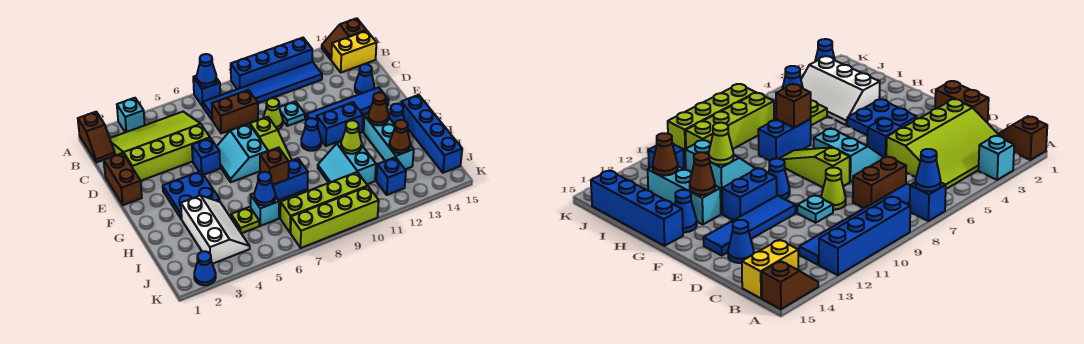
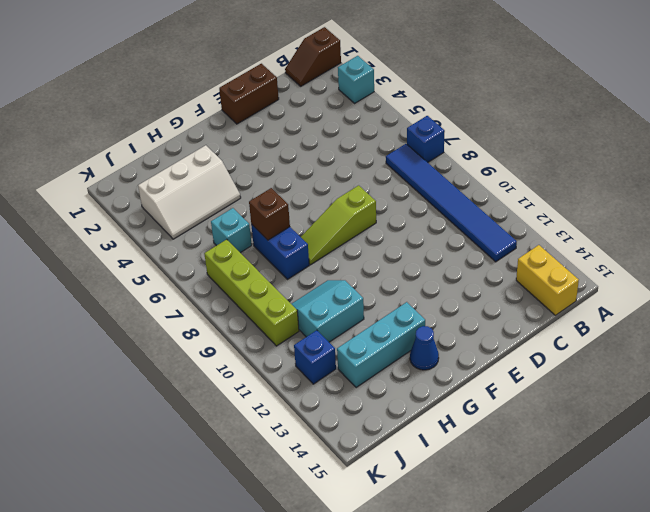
none -> blue brick A9:A12 level 1
none -> brown slope A14:A15 level 1 top 15
none -> lime slope B2:D5 level 1 top D
none -> brown brick C7:C8 level 1

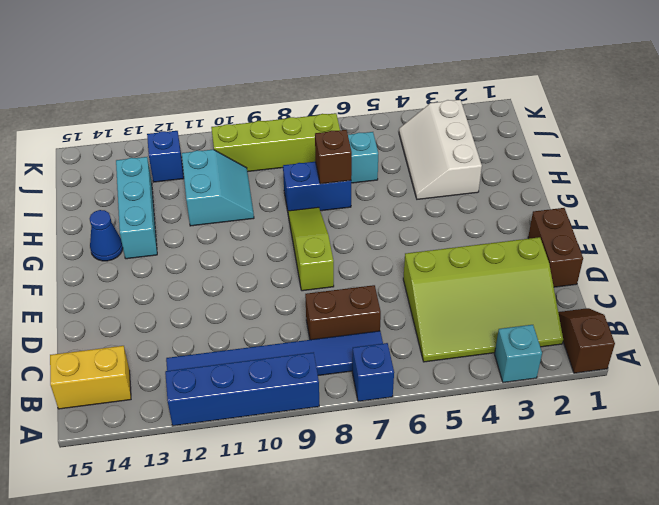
none -> brown slope A14:A15 level 1 top 15
none -> lime cone D9 level 1
none -> cyan plate D10 level 1
none -> blue cone D14 level 1

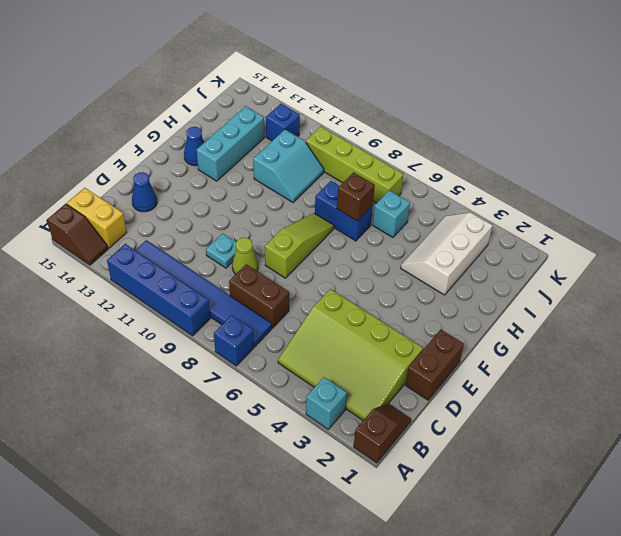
none -> blue brick E5 level 1
none -> cyan slope E6:F7 level 1 top 7
none -> blue tile E11:E14 level 1
none -> blue plate F3:G4 level 1

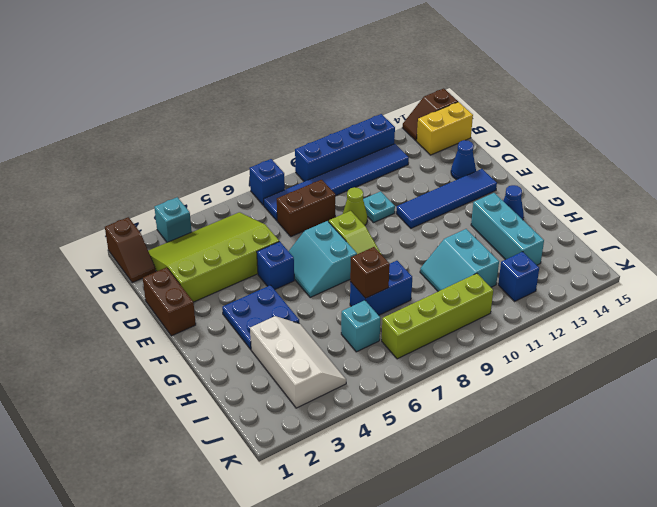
none -> blue cone F10 level 1
none -> blue brick F11:F12 level 1
none -> blue brick G15:J15 level 1
none -> lime plate I5 level 1

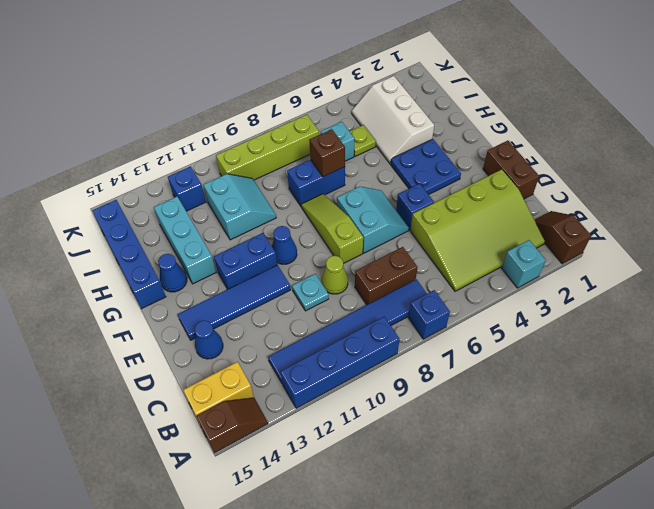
none -> blue cone K2 level 1
none -> lime brick K7:K10 level 1
none -> blue cone A7 level 2
none -> brown cone G13 level 2

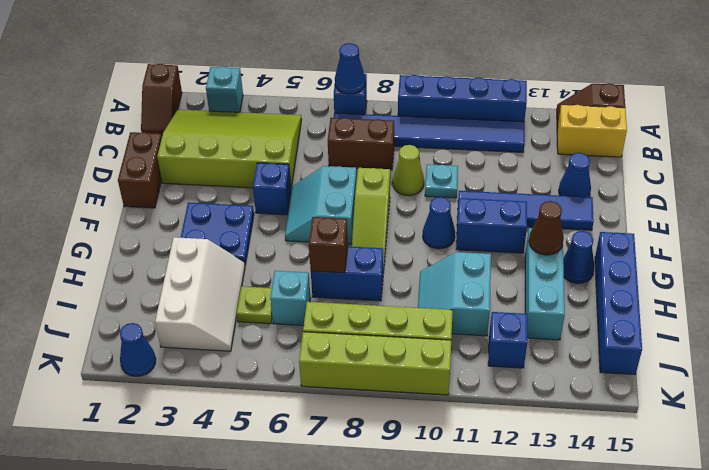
none -> lime cone H11 level 2
none -> blue cone I6 level 2
none -> brown cone I13 level 2

